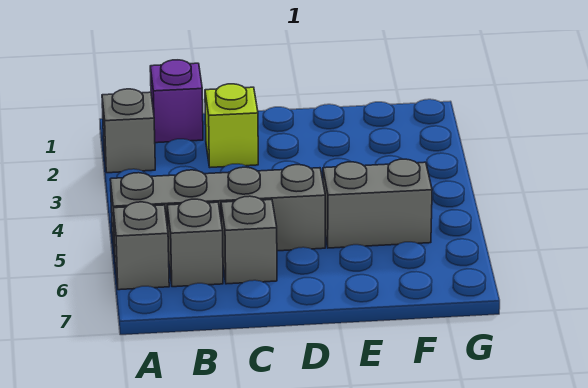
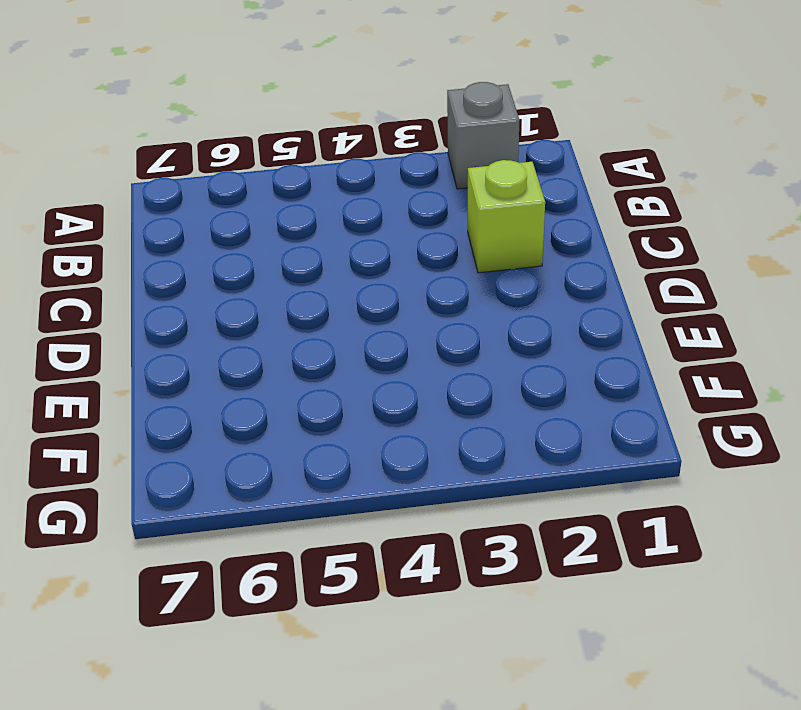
none -> grey brick A5:D5 level 1
none -> grey brick A6 level 1

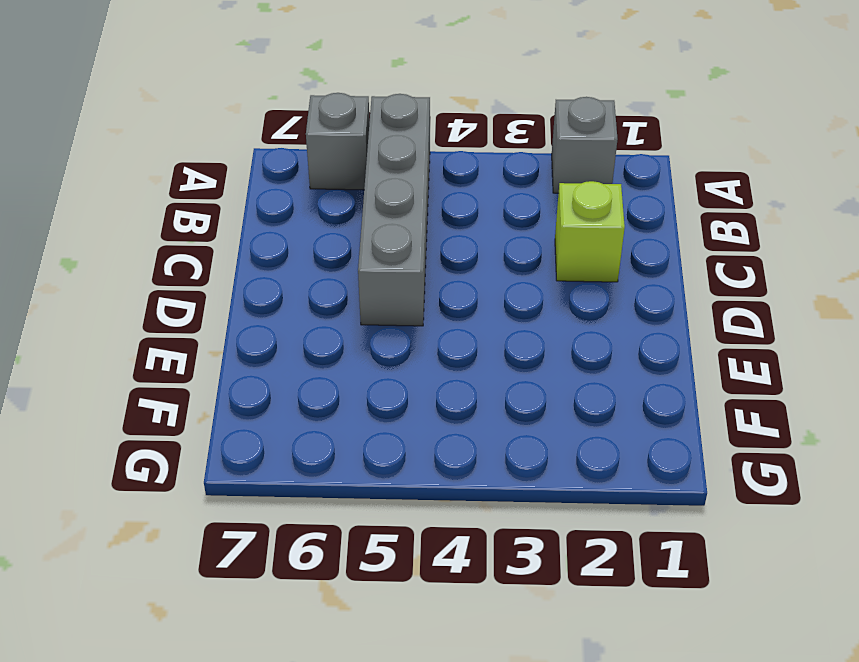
none -> purple brick B1 level 1
none -> grey brick B6 level 1

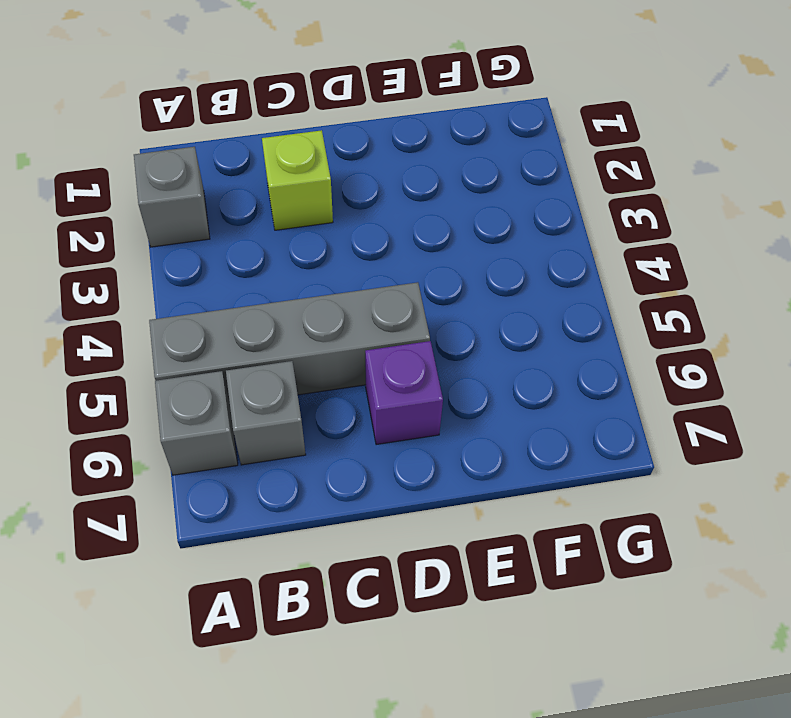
purple brick D6 level 1 -> purple brick B1 level 1
none -> grey brick C6 level 1
none -> grey brick E5:F5 level 1

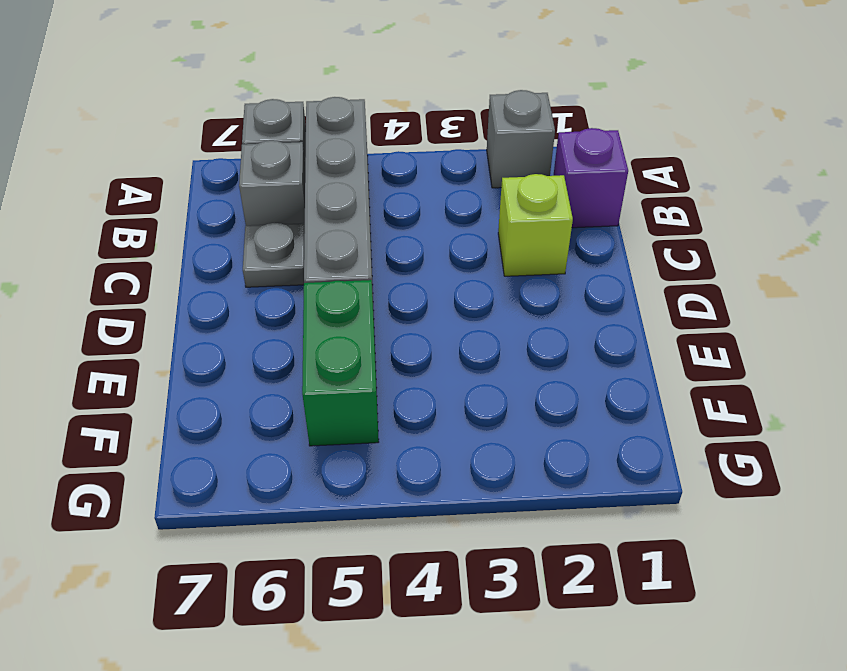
grey plate C6 level 1 -> grey brick C6 level 1
green brick E5:F5 level 1 -> grey brick E5:F5 level 1

